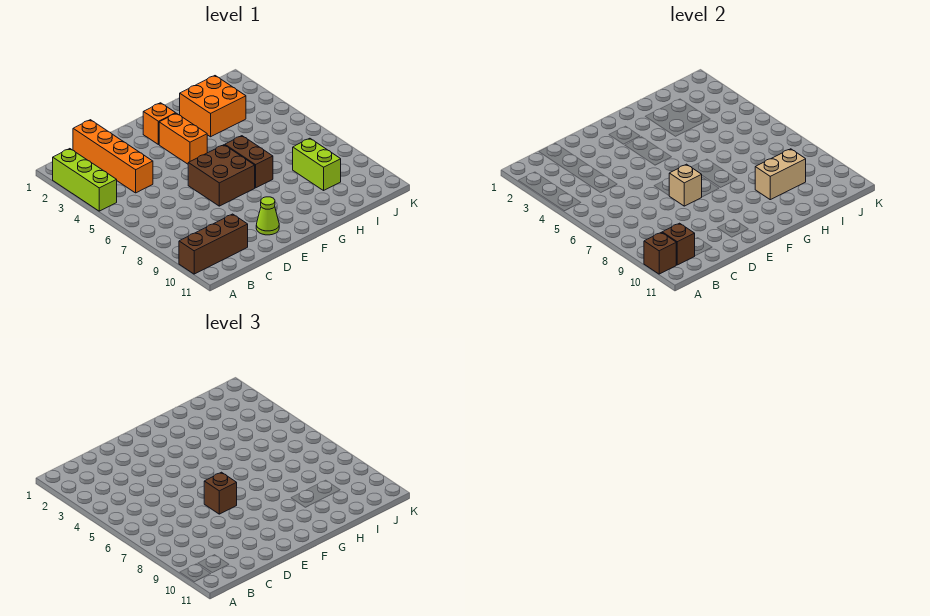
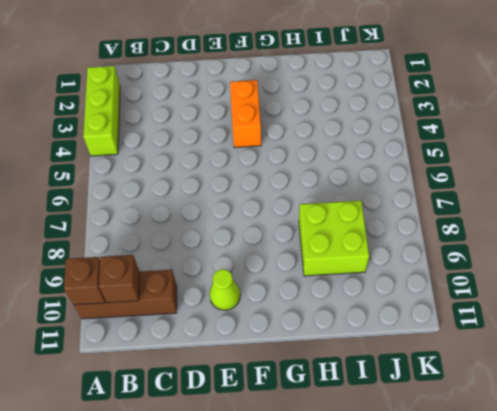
lime brick H8:I9 level 1 -> lime brick I8:I9 level 1
none -> orange brick C1:C4 level 1
none -> brown brick E6:F7 level 1
none -> orange brick F2 level 1

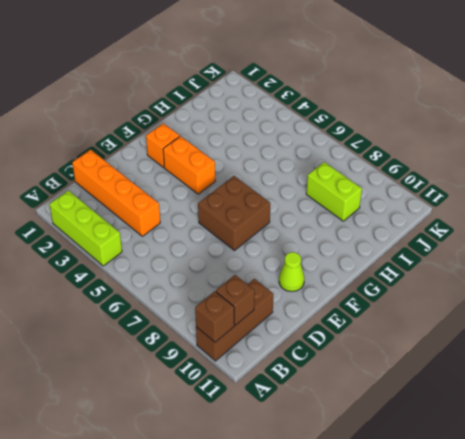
none -> brown brick G6:G7 level 1
none -> orange brick H2:I3 level 1
none -> tan brick E7 level 2

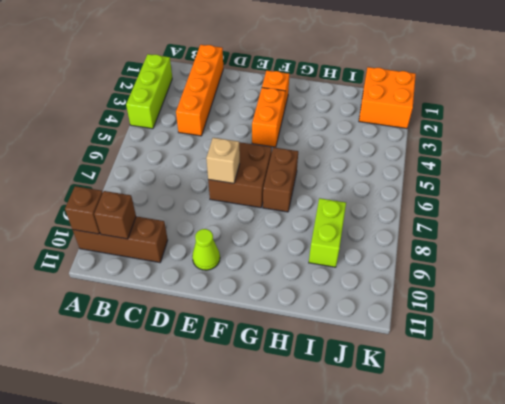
orange brick J1:K2 level 1 -> orange brick H2:I3 level 1
none -> tan brick H9:I9 level 2
none -> brown brick E7 level 3

